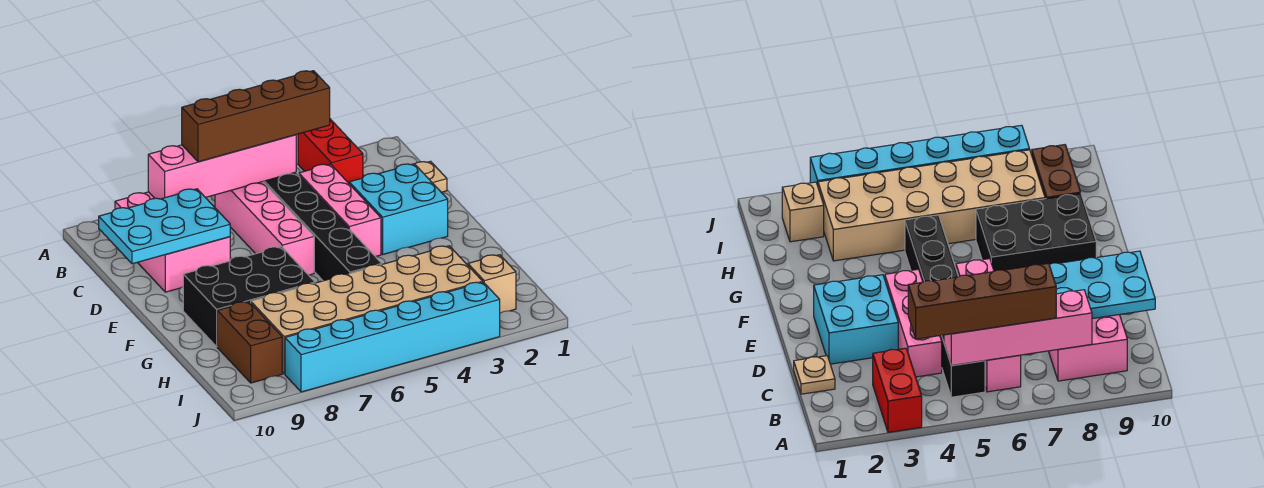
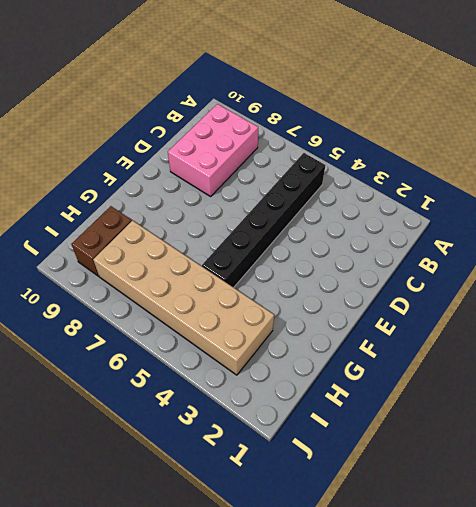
none -> red brick A3:B3 level 1
none -> pink brick B6:E6 level 1
none -> tan plate C1 level 1

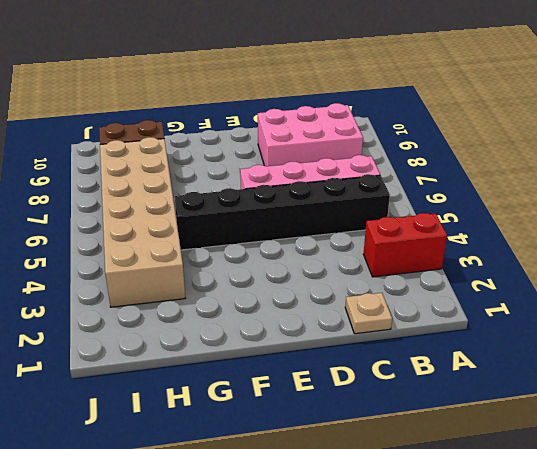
none -> pink brick C4:E4 level 1
none -> cyan brick D2:E3 level 1
none -> black brick F7:G9 level 1

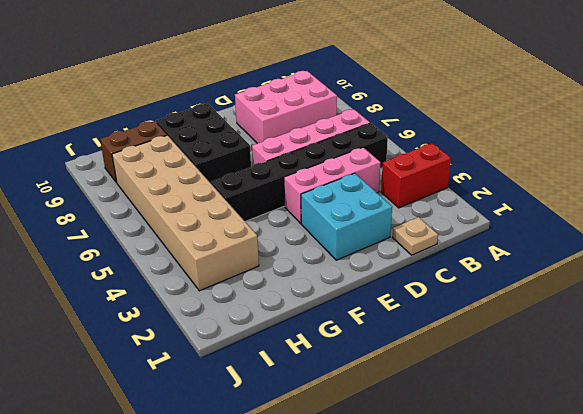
none -> tan brick I2 level 1
none -> cyan brick J3:J8 level 1
none -> pink brick B5:B8 level 2

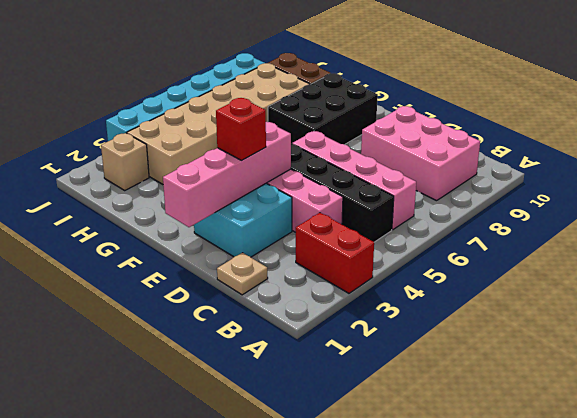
pink brick E1:E4 level 2 -> pink brick B5:B8 level 2
red brick E3 level 3 -> none
none -> cyan plate C8:D10 level 2
none -> brown brick B4:B7 level 3

